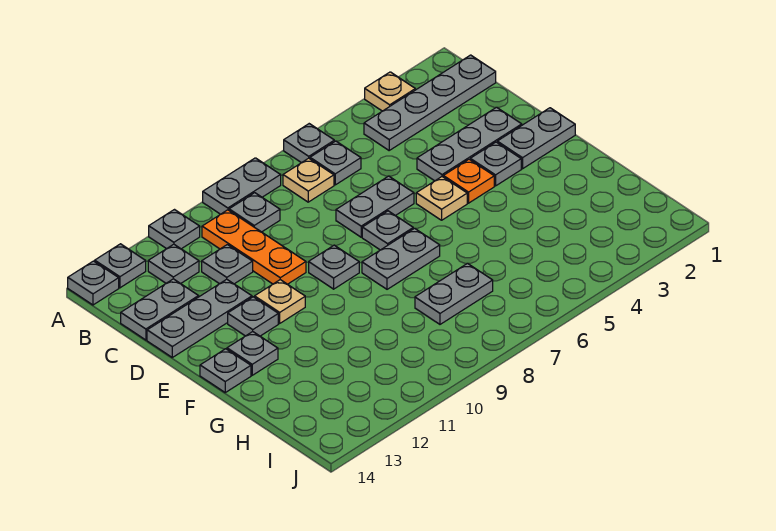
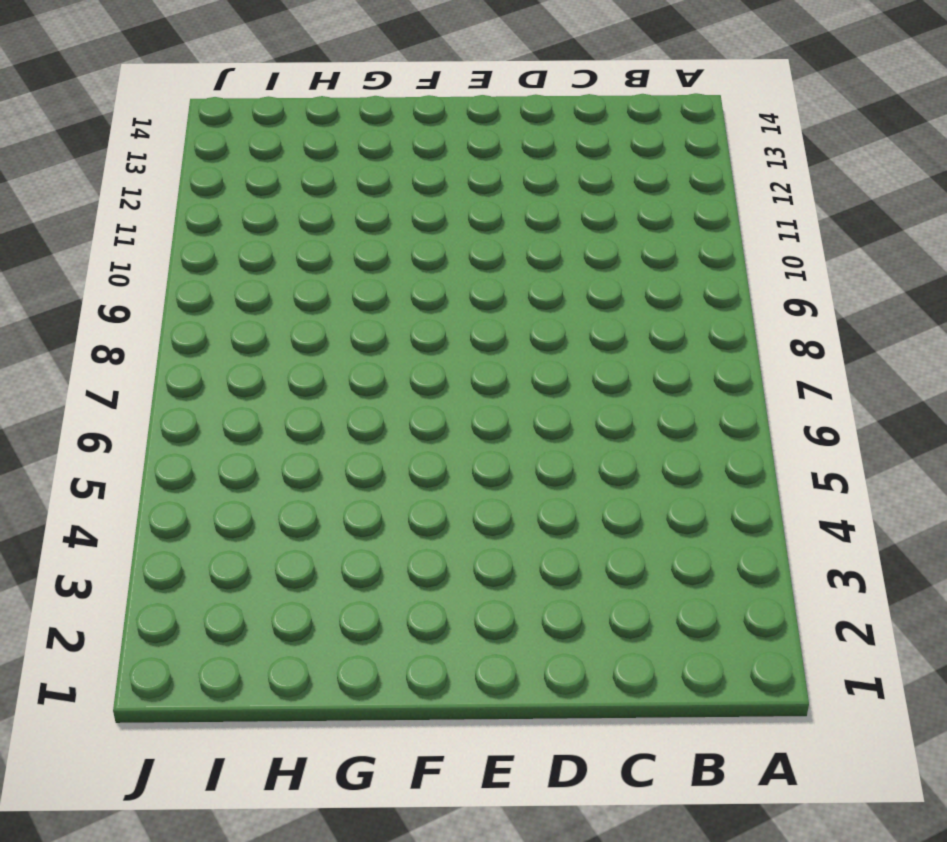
none -> tan plate A3 level 1
none -> grey plate A6 level 1
none -> grey plate A8:A9 level 1

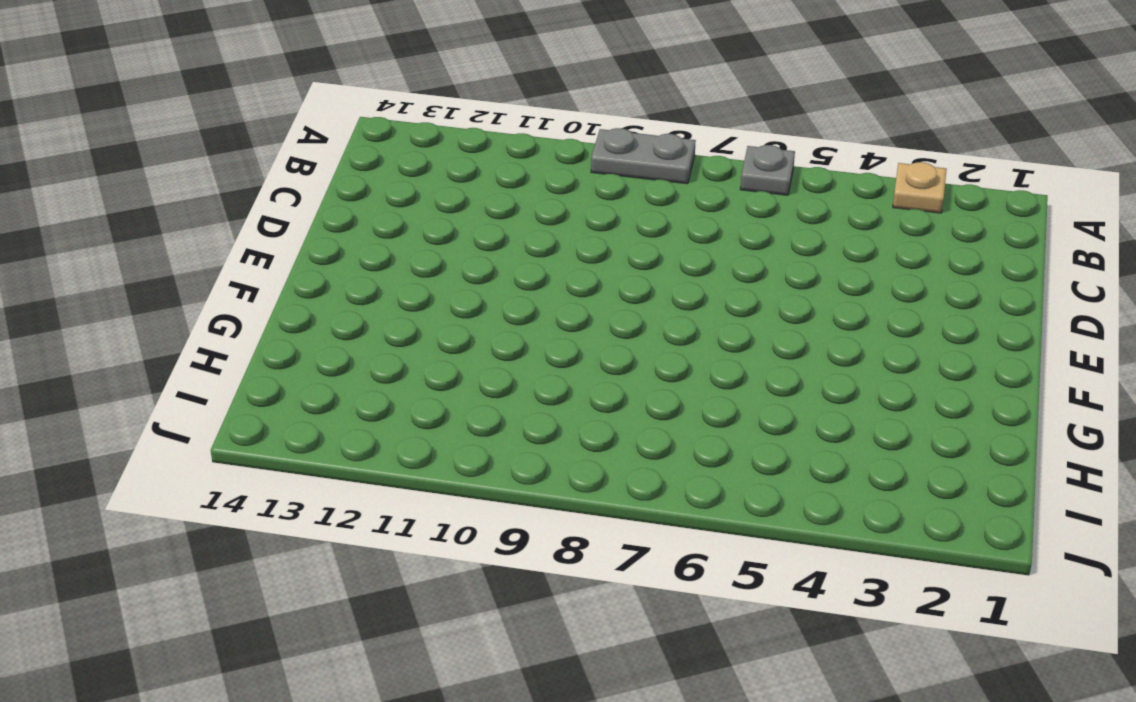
none -> grey plate A11 level 1
none -> grey plate A13 level 1
none -> grey plate A14 level 1

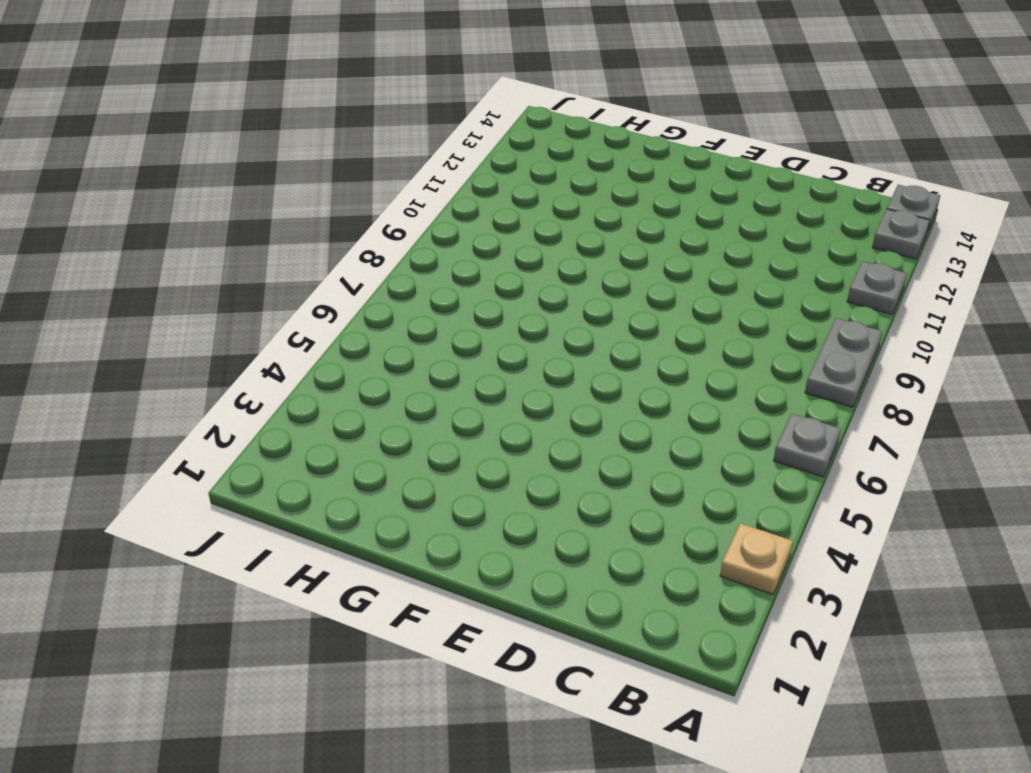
none -> grey plate B1:B4 level 1
none -> grey plate B6 level 1
none -> tan plate B7 level 1

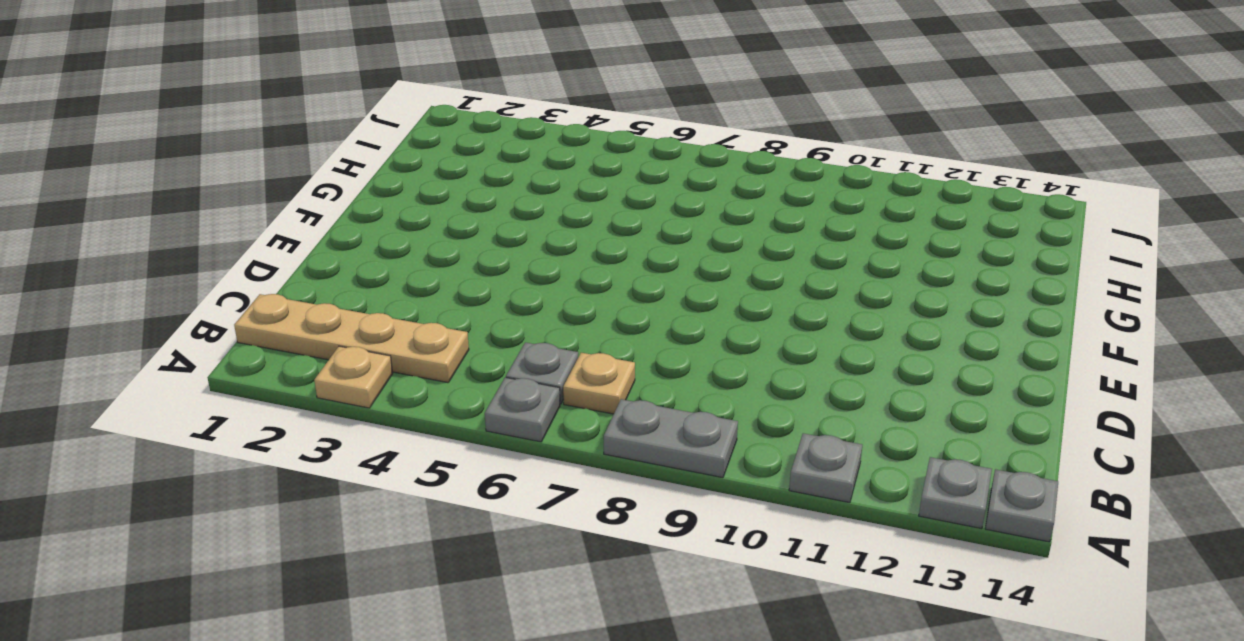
tan plate B1:B4 level 1 -> grey plate B1:B4 level 1
none -> grey plate B9 level 1
none -> orange plate B10:D10 level 1
none -> grey plate B12 level 1

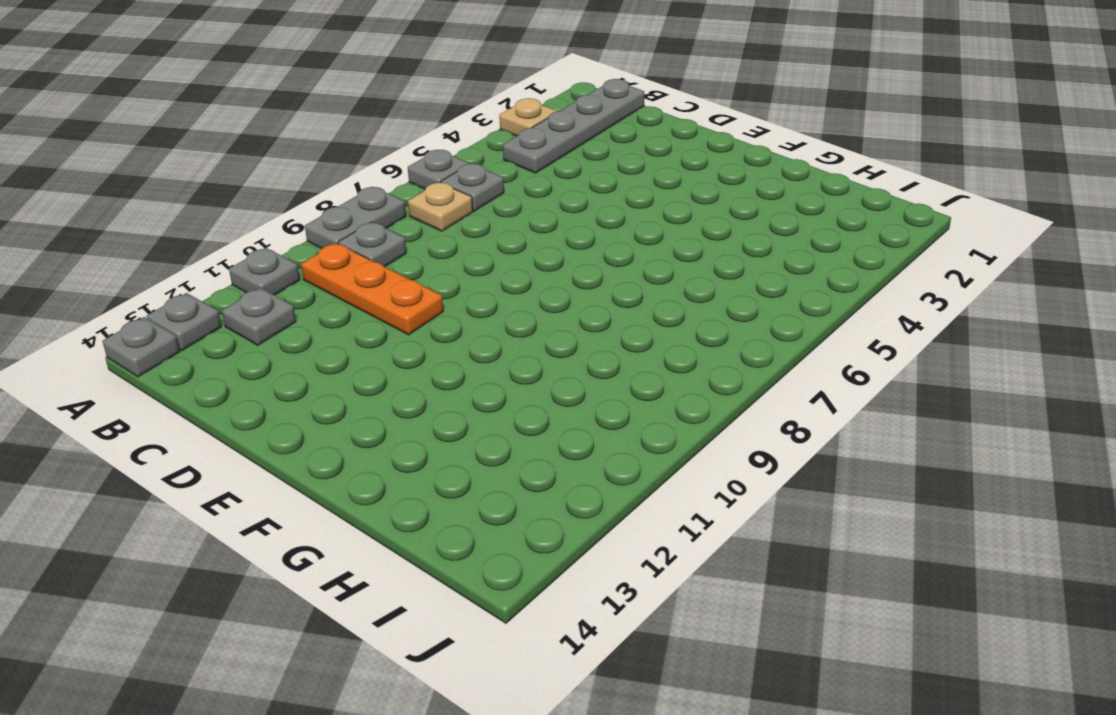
none -> grey plate C11 level 1
none -> grey plate C13:C14 level 1
none -> grey plate D2:D4 level 1

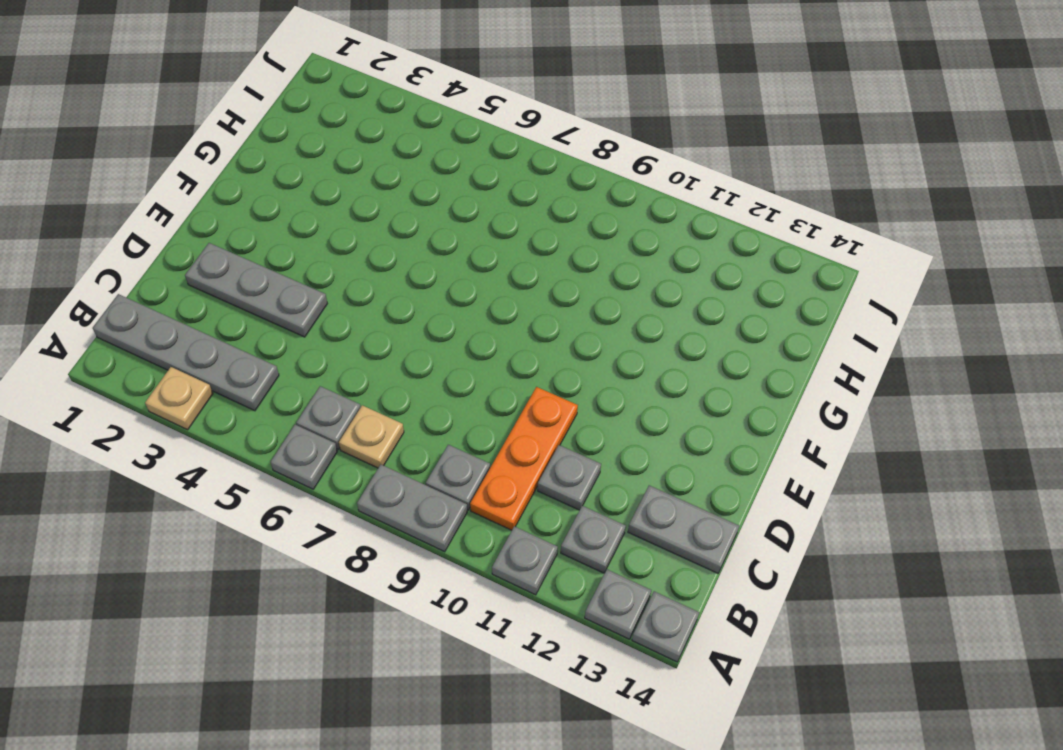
none -> grey plate D6:D7 level 1
none -> grey plate D12:D14 level 1
none -> grey plate E1:E2 level 1

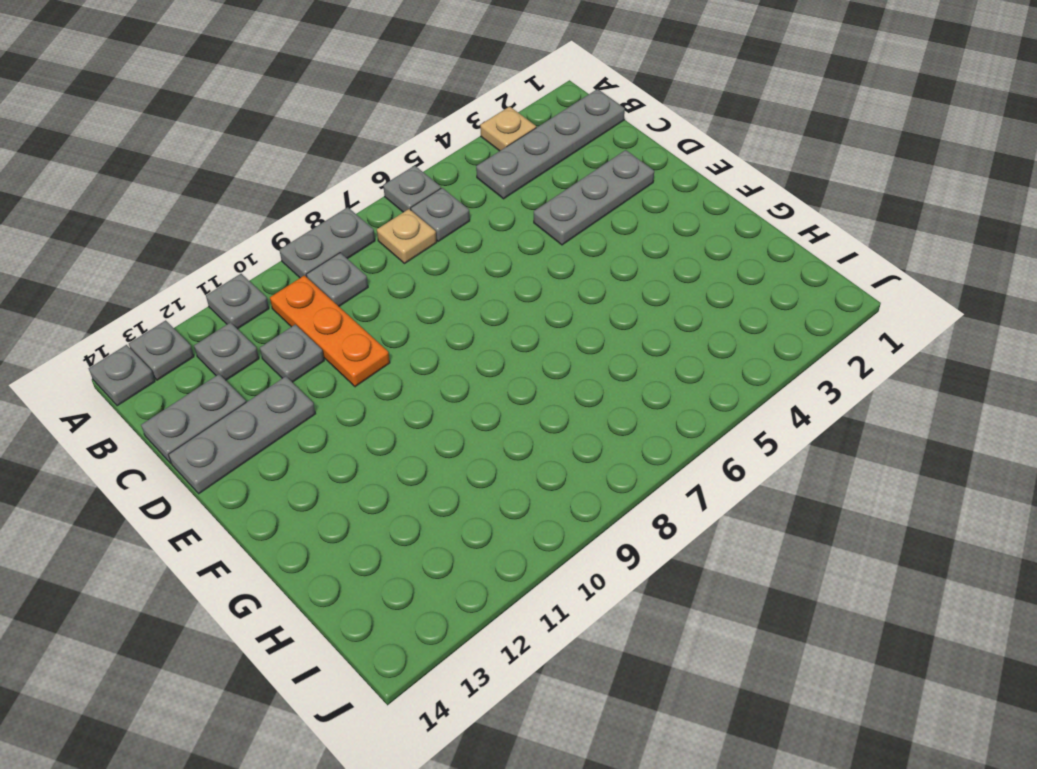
none -> grey plate D6:D7 level 1
none -> grey plate E1:E2 level 1
none -> grey plate E3 level 1

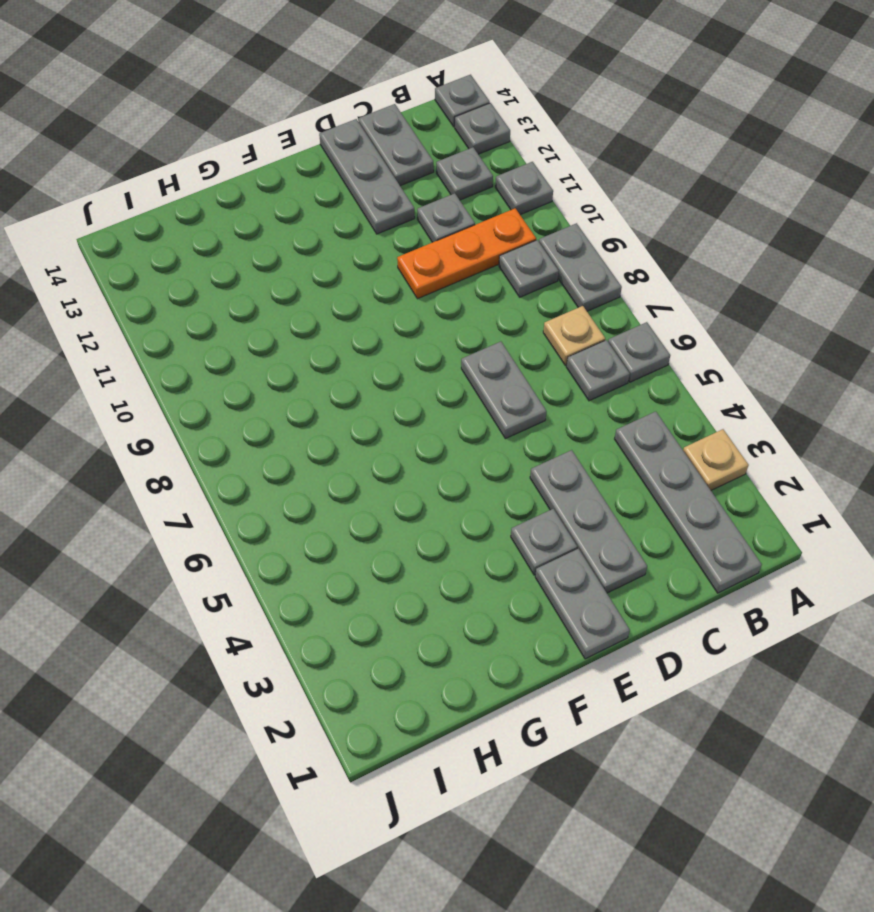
none -> orange plate E4 level 1
none -> tan plate E5 level 1
none -> grey plate E7 level 1

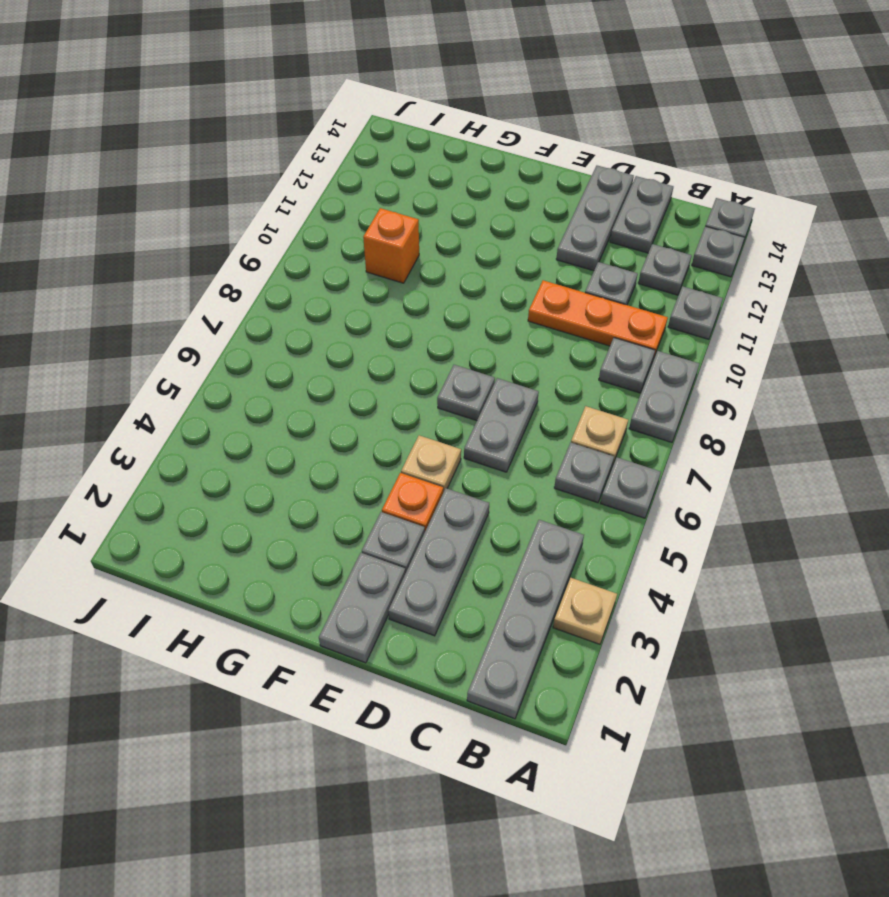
orange brick H10 level 1 -> none
none -> grey plate E9 level 1
none -> tan plate E11 level 1
none -> grey plate E12 level 1

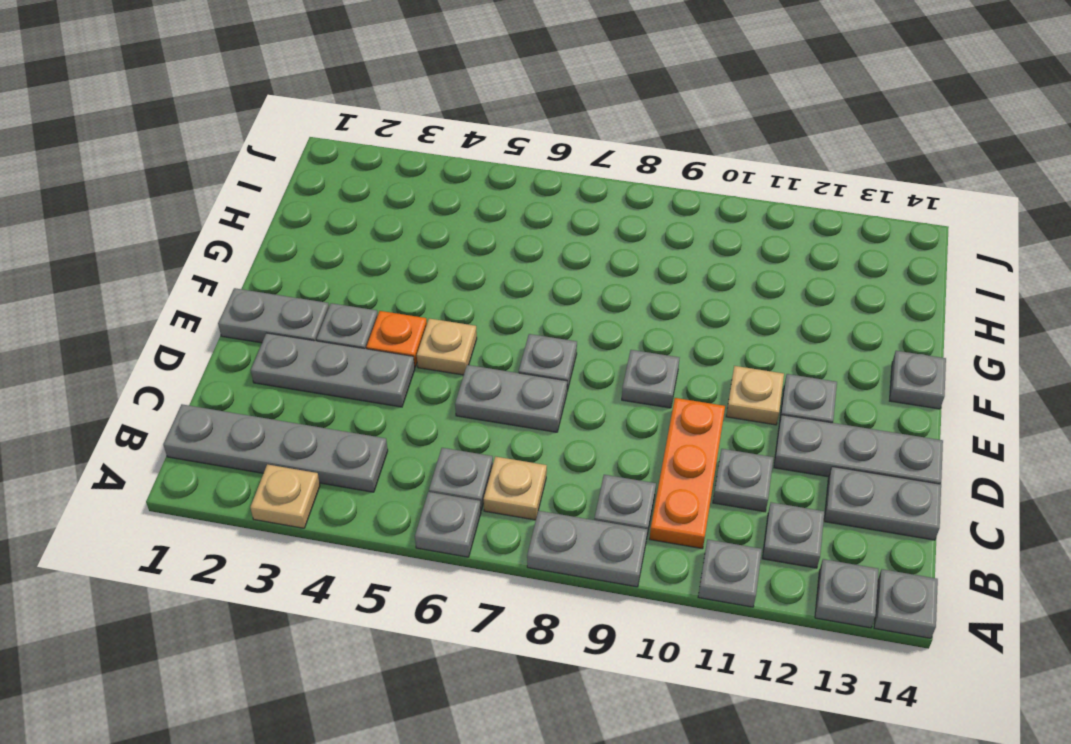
none -> grey plate F7:F8 level 1
none -> grey plate F13 level 1
none -> grey plate H7:H8 level 1

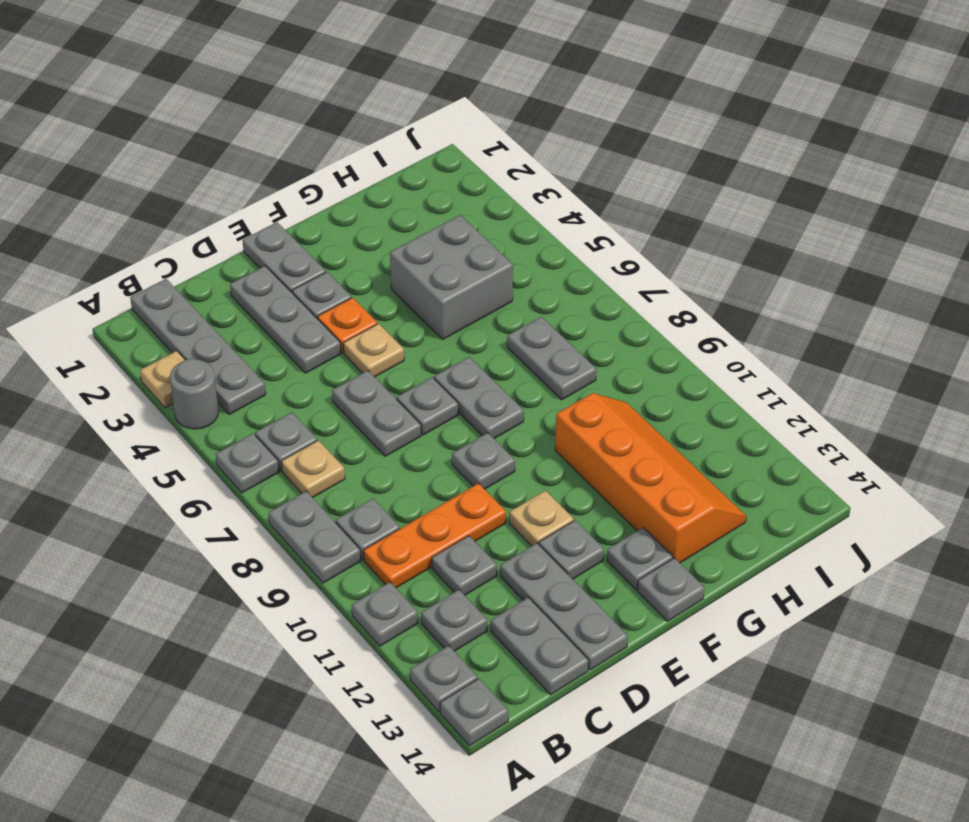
grey round brick A4 level 1 -> none
grey brick G4:H5 level 1 -> none
orange slope G10:H13 level 1 top G -> none

